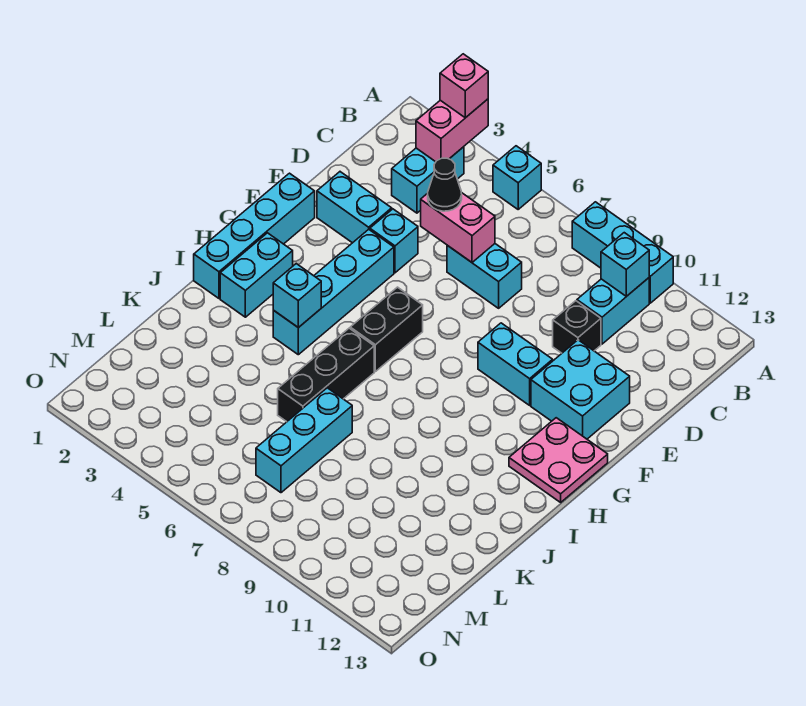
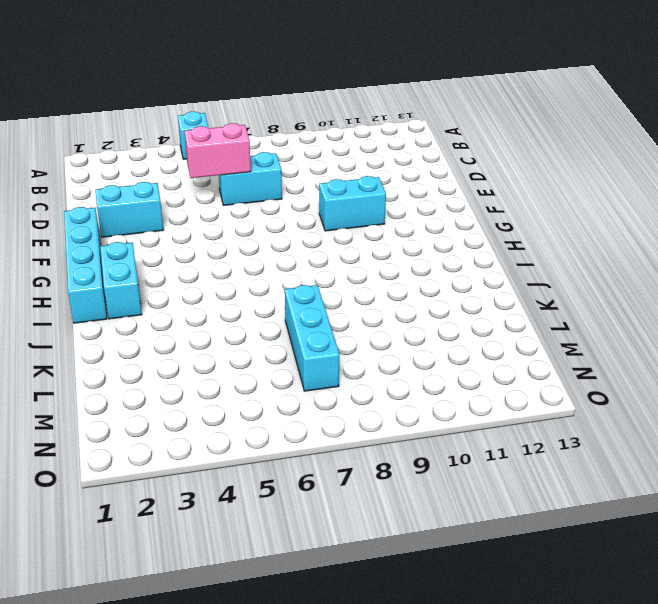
none -> cyan brick A8:A10 level 1
none -> cyan brick B3:C3 level 1
none -> cyan brick B10:C10 level 1

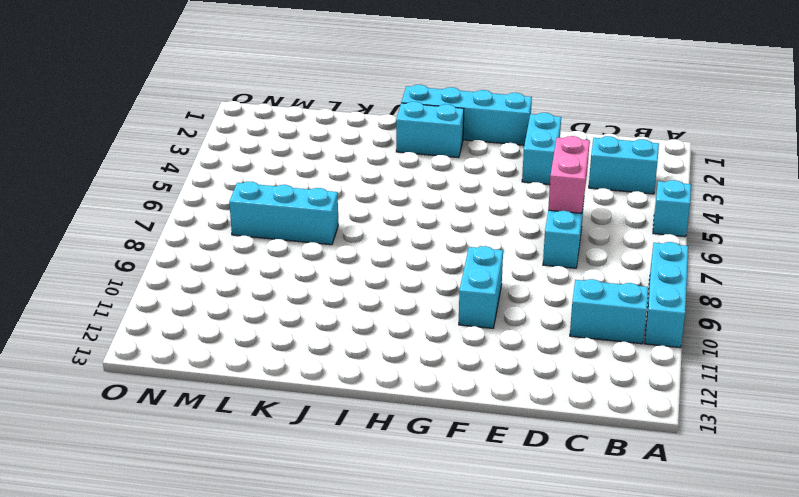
none -> black brick D10 level 1
none -> cyan brick E4 level 1
none -> cyan brick E11:F12 level 1

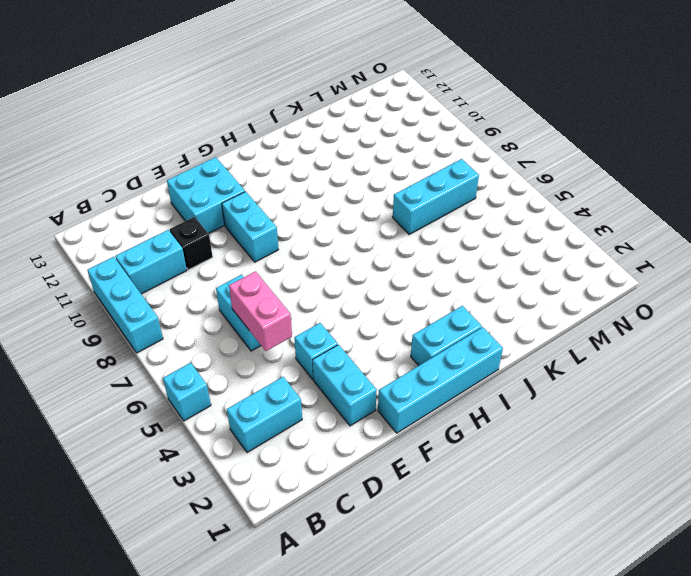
none -> cyan brick F4:I4 level 1
none -> black brick G6:H6 level 1
none -> pink plate G12:H13 level 1

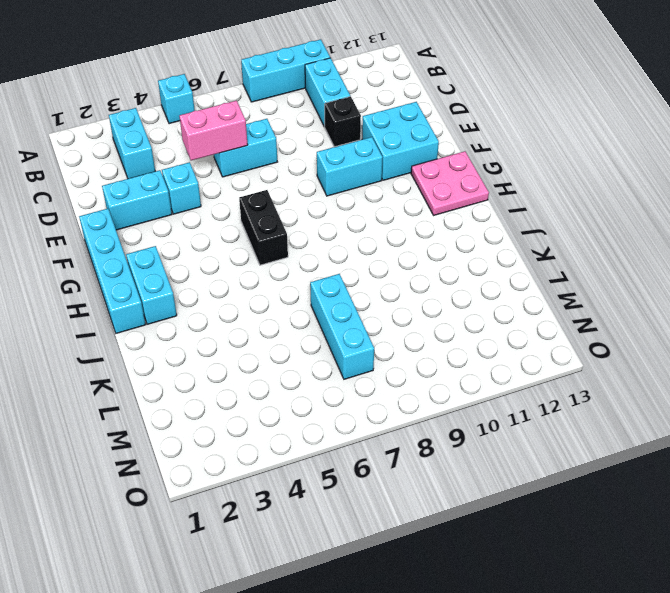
none -> cyan brick F4:I4 level 1
none -> black brick I6:K6 level 1
none -> pink brick A3:B3 level 2

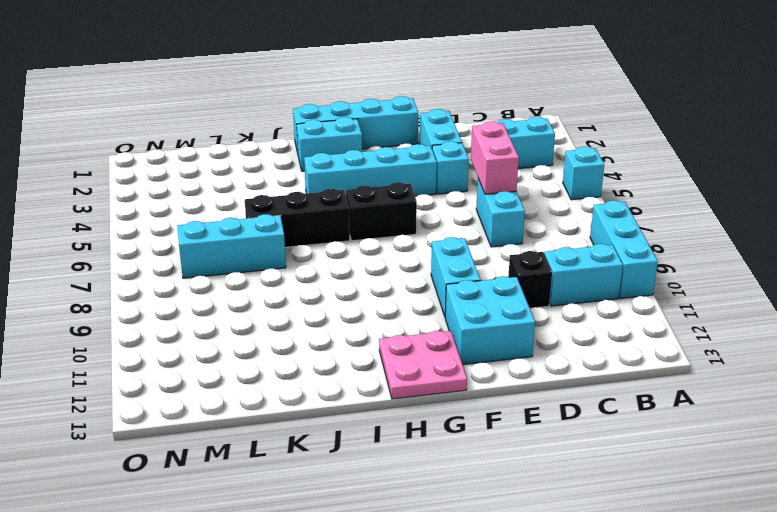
none -> pink brick A3:B3 level 2
none -> cyan brick B10 level 2
none -> cyan brick I4 level 2

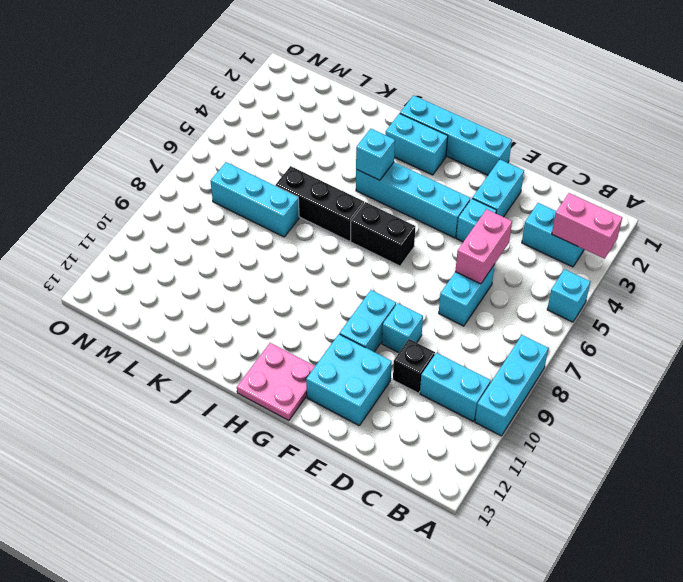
cyan brick E9 level 1 -> cyan brick B10 level 2
none -> pink brick A3 level 3
none -> black cone D5 level 3

